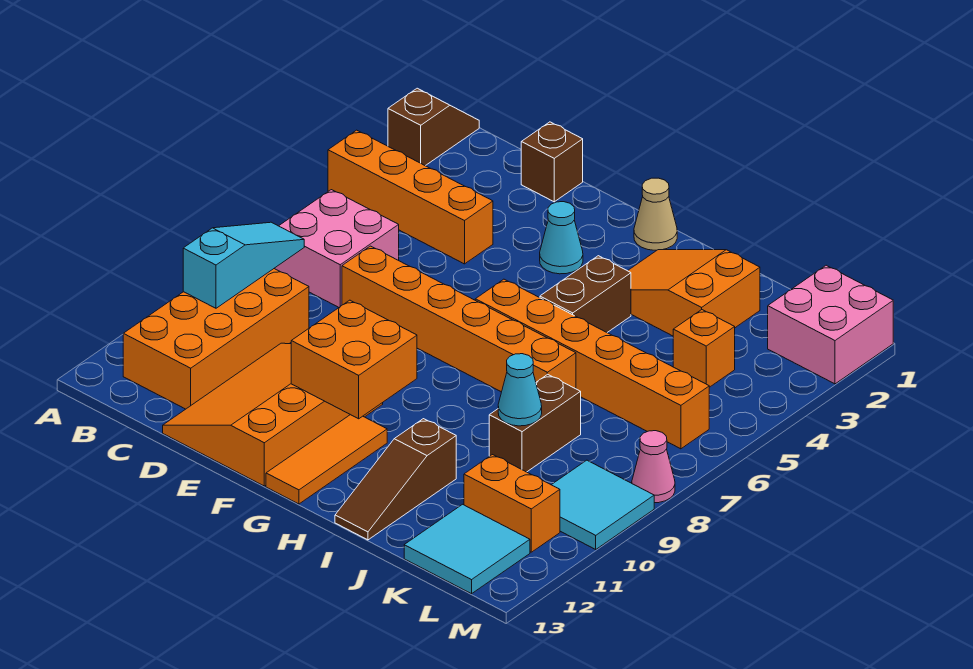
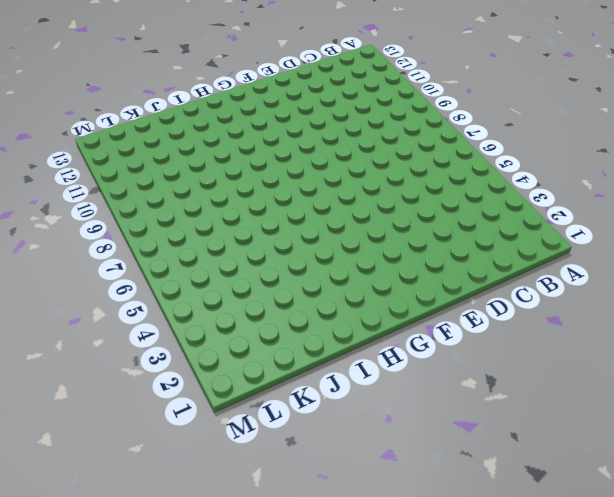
none -> brown slope A1:A2 level 1 top 2
none -> orange brick A4:D4 level 1
none -> pink brick B6:C7 level 1

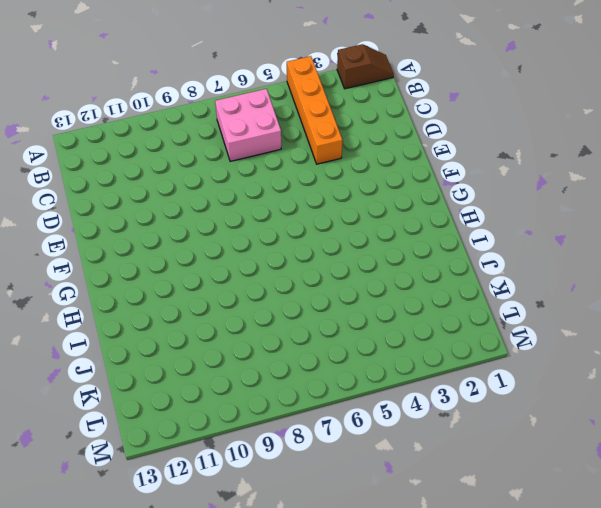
none -> orange brick B9:C12 level 1
none -> brown brick D1 level 1
none -> orange brick D7:I7 level 1

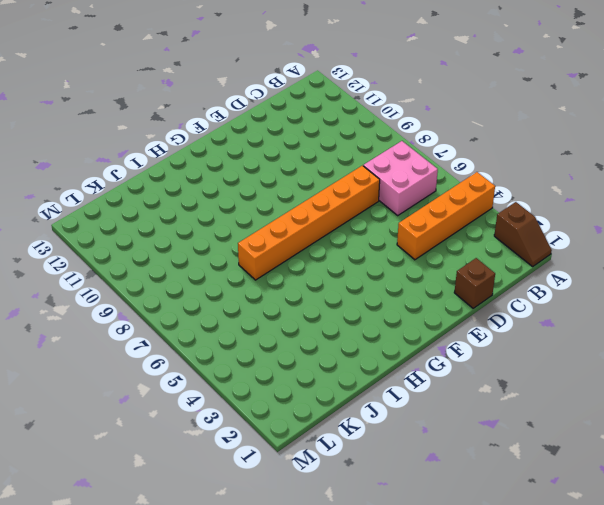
none -> orange brick B9:C12 level 1
none -> orange slope D10:F13 level 1 top F
none -> cyan cone F3 level 1

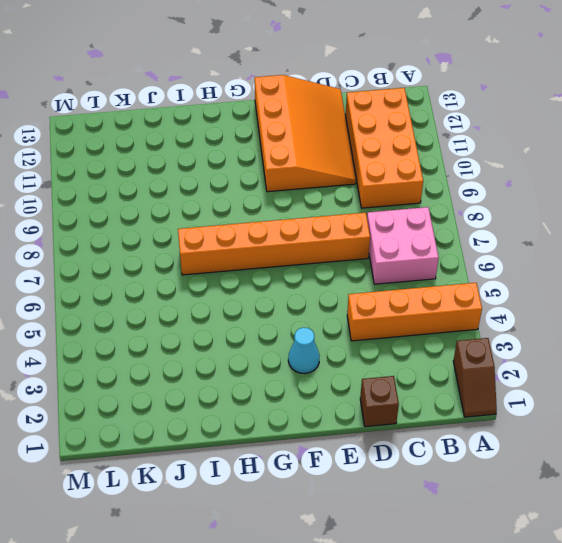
none -> tan cone G1 level 1
none -> orange brick G6:L6 level 1
none -> orange tile G11:G13 level 1

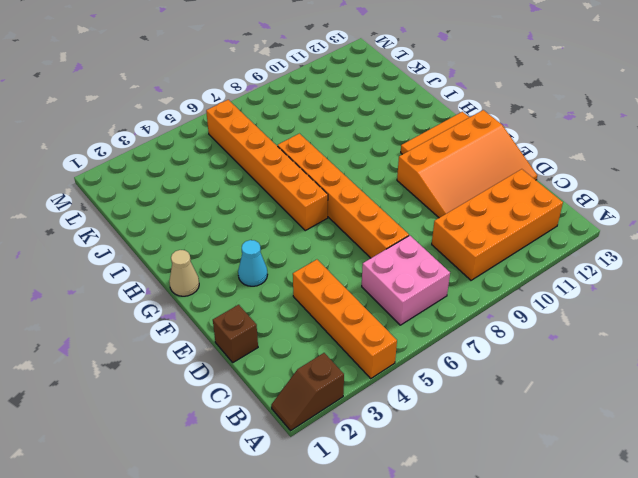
none -> orange slope H2:J3 level 1 top J
none -> brown brick H4:H5 level 1
none -> brown slope I11:I13 level 1 top 11

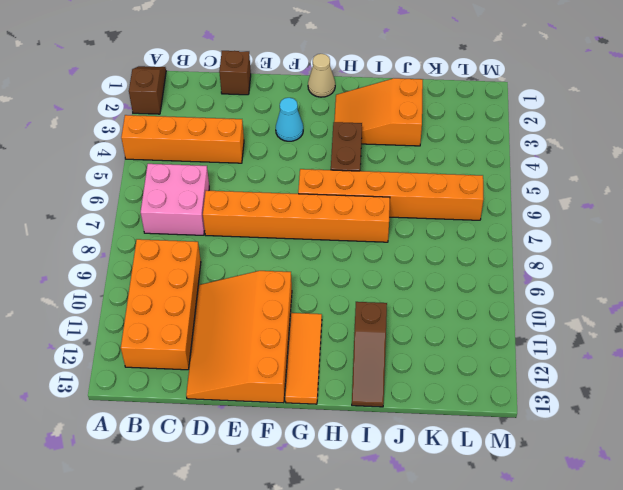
none -> brown brick J8:J9 level 1
none -> orange brick K4 level 1
none -> orange brick K11:L11 level 1

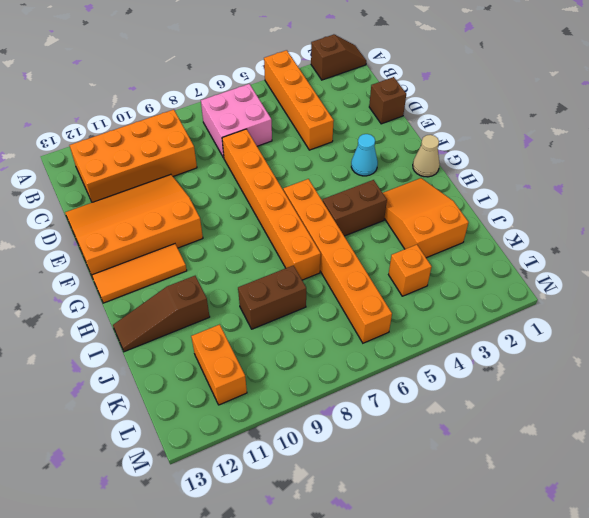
none -> cyan tile K12:L13 level 1
none -> pink brick L1:M2 level 1
none -> cyan tile L9:M10 level 1

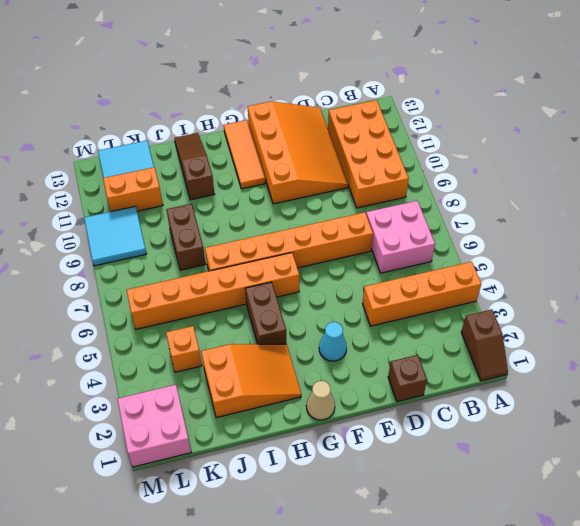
none -> pink cone M8 level 1
none -> cyan slope B8:B10 level 2 top 10
none -> orange brick F10:G11 level 2

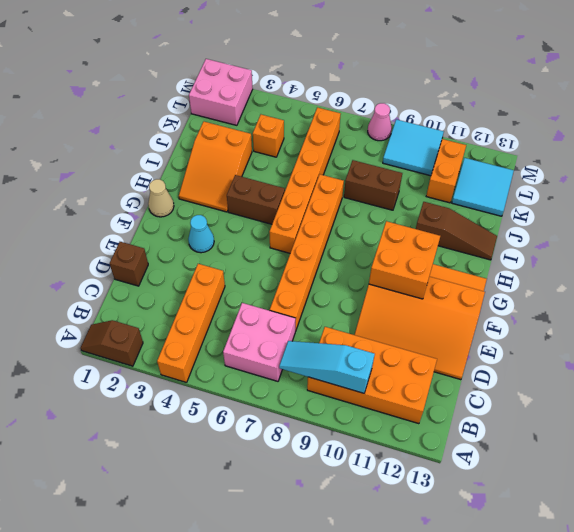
none -> cyan cone J9 level 2

